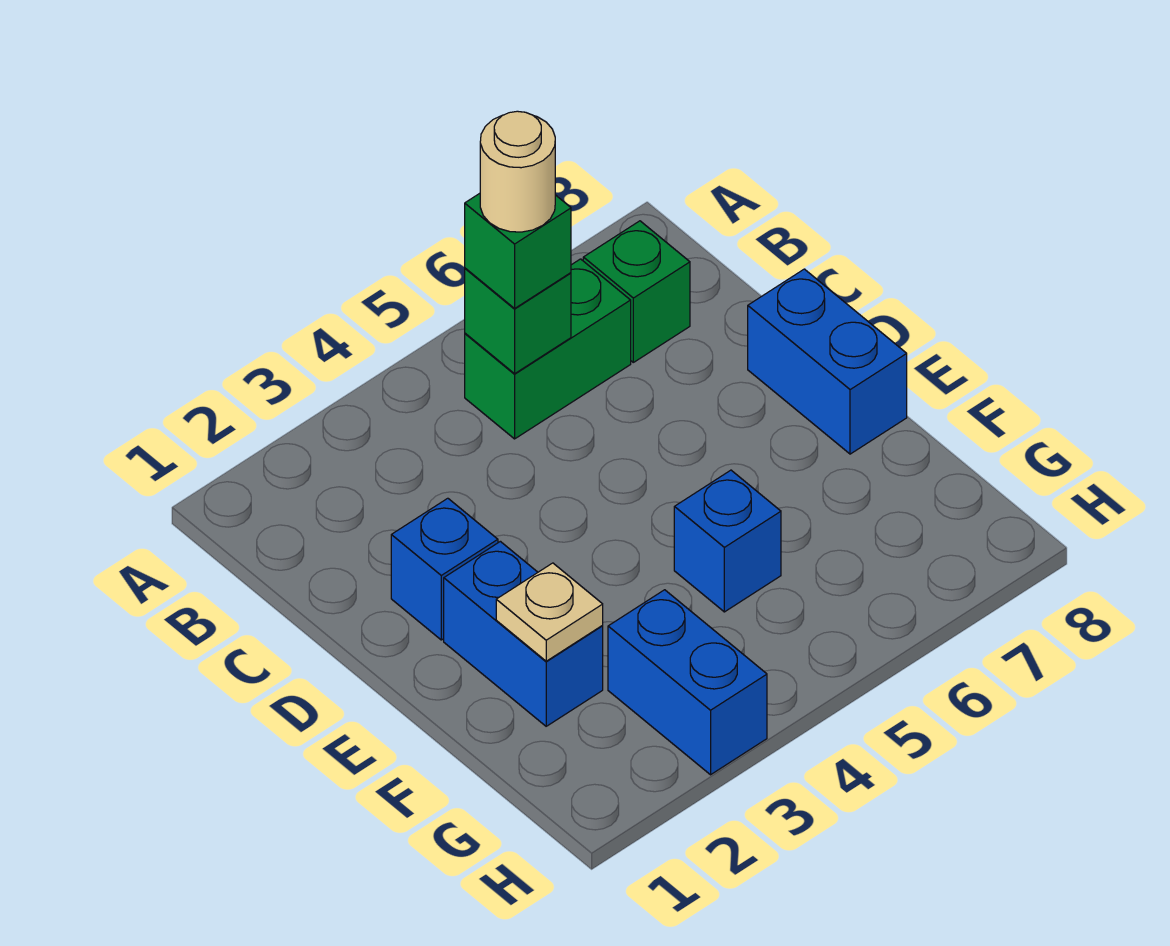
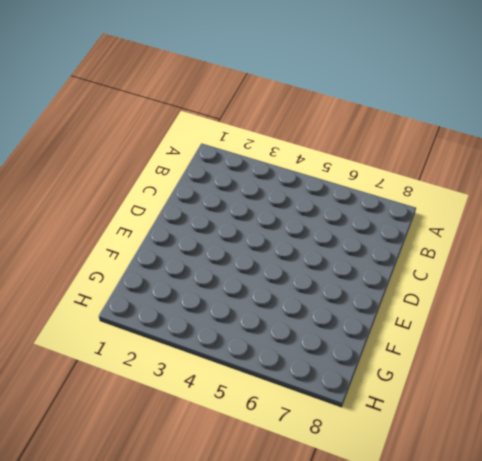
none -> green brick B5:B6 level 1
none -> green brick B7 level 1

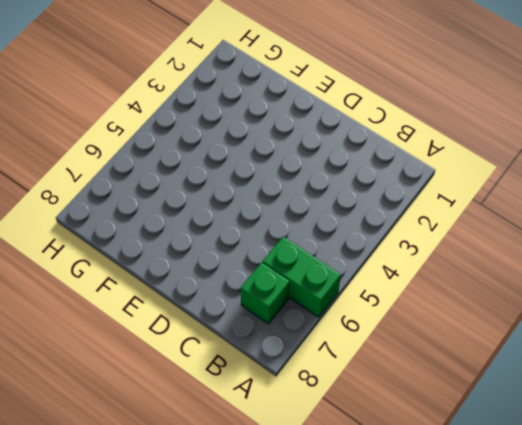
green brick A6:B6 level 1 -> green brick B5:B6 level 1
none -> blue brick D2 level 1
none -> blue brick D8:E8 level 1

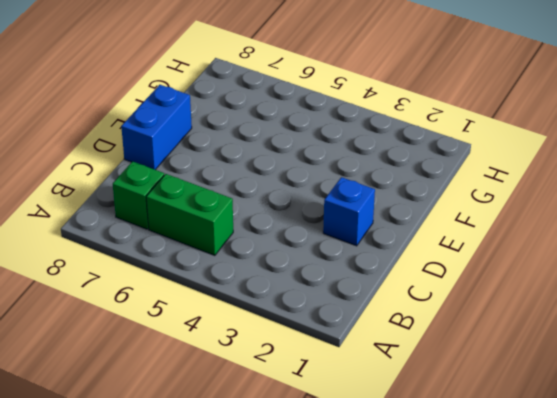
none -> blue brick E2:F2 level 1
none -> blue brick F5 level 1

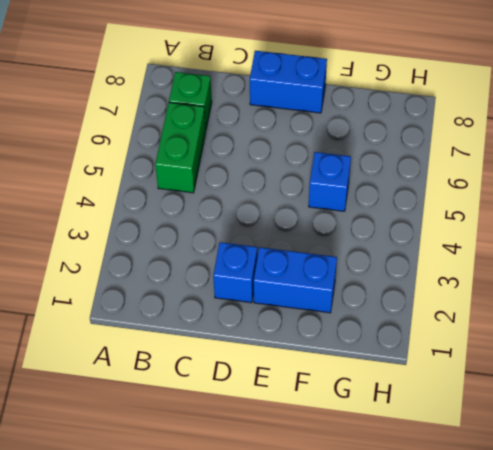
none -> blue brick G3:H3 level 1
none -> green brick B5 level 2

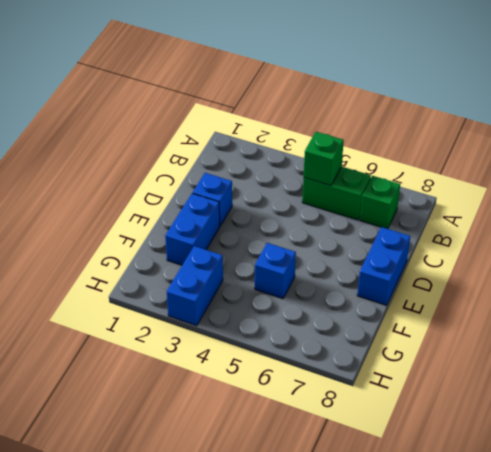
none -> tan plate F2 level 2
none -> green brick B5 level 3

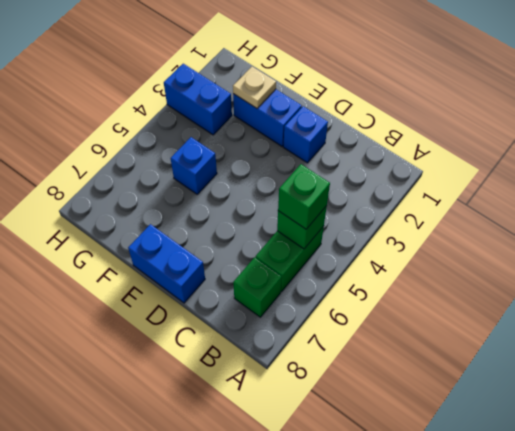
none -> tan round brick B5 level 4

